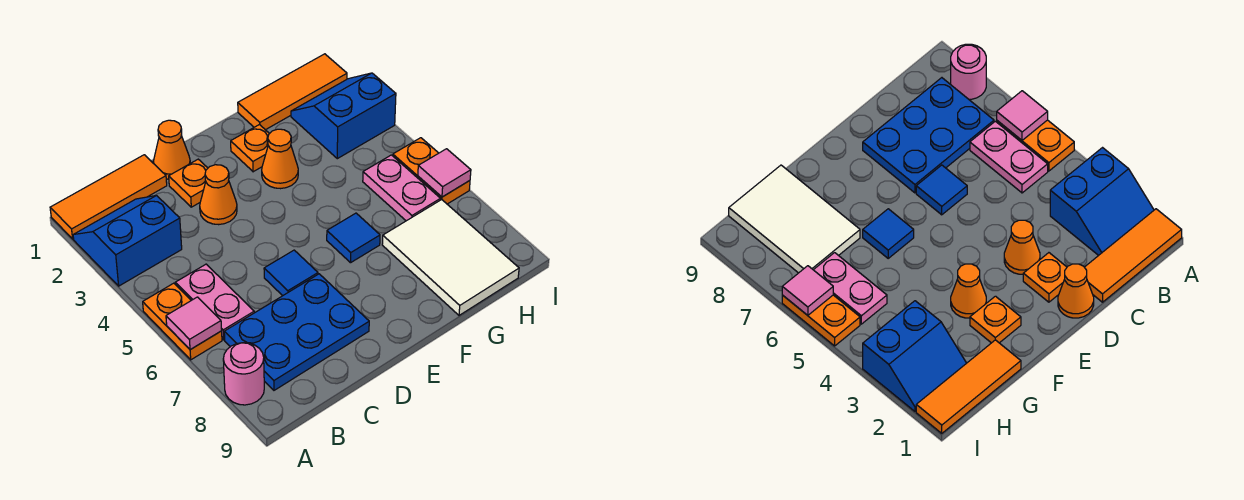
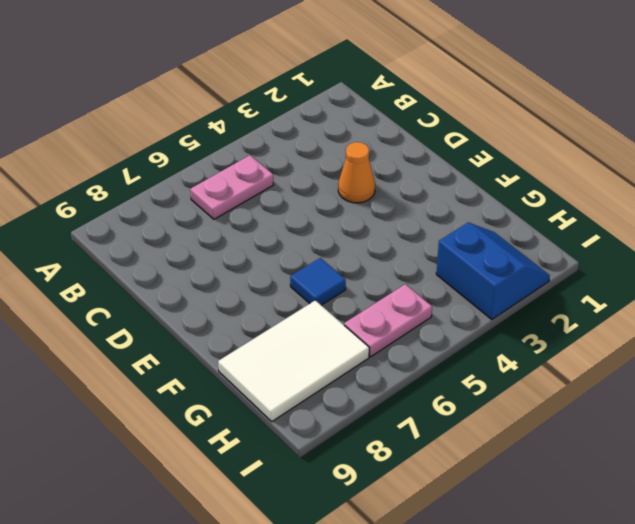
none -> orange tile A1:C1 level 1
none -> blue slope A2:B3 level 1 top 3
none -> orange plate A5:A6 level 1

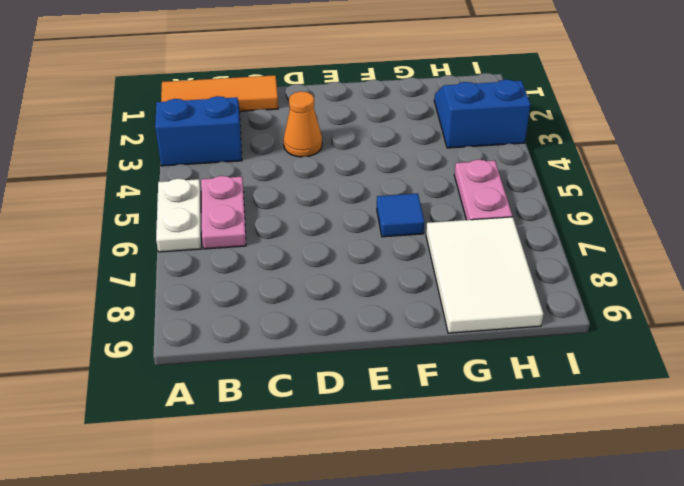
white plate A5:A6 level 1 -> orange plate A5:A6 level 1
none -> pink round brick A8 level 1
none -> blue plate B7:D8 level 1
none -> orange cone D1 level 1

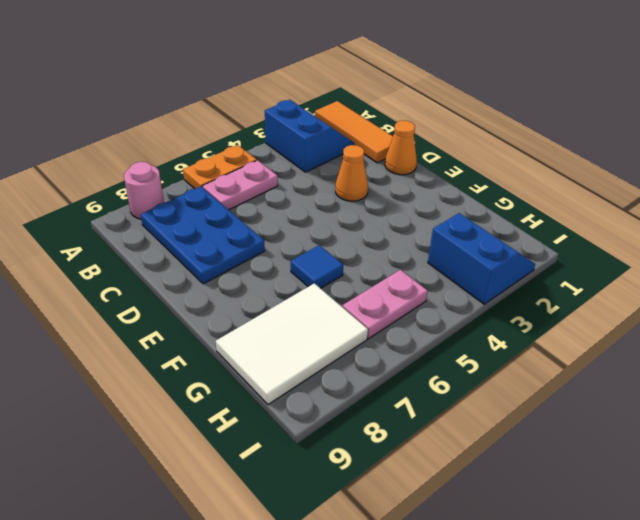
none -> orange plate D2 level 1
none -> blue tile D6 level 1
none -> orange plate F2 level 1

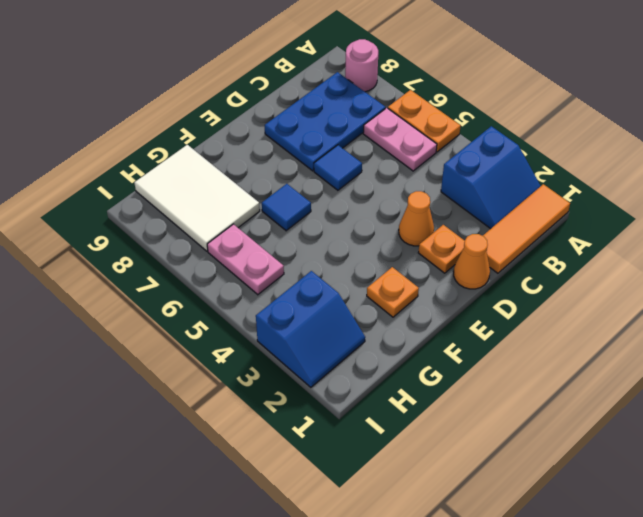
none -> orange cone F3 level 1
none -> orange tile G1:I1 level 1
none -> orange plate I5:I6 level 1

